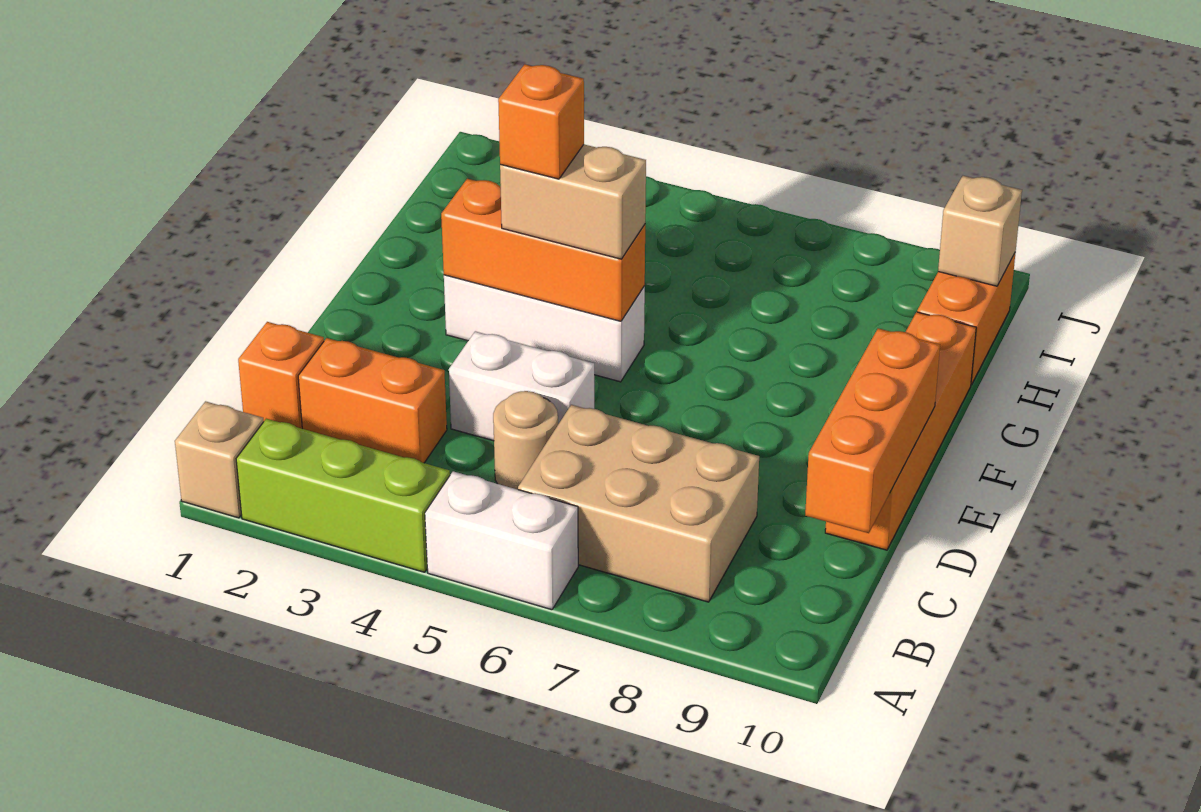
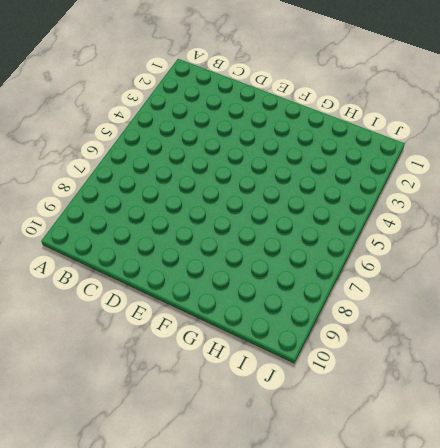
none -> tan brick A1 level 1
none -> lime brick A2:A4 level 1
none -> white brick A5:A6 level 1

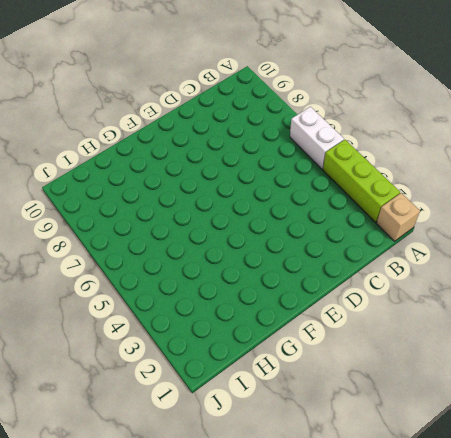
none -> tan brick B6:C8 level 1
none -> orange brick C1 level 1
none -> orange brick C2:C3 level 1

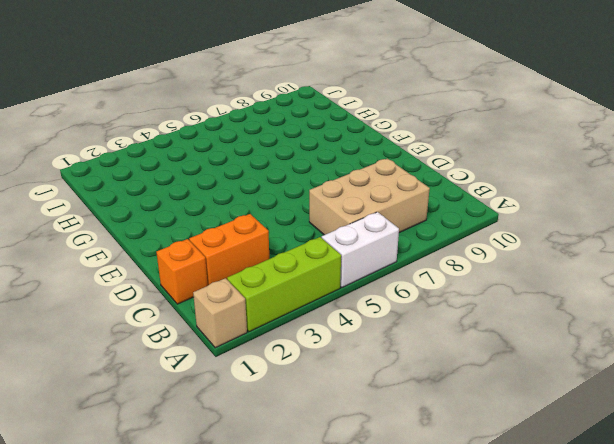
none -> tan round brick C5 level 1
none -> white brick D4:D5 level 1
none -> orange brick D10:G10 level 1

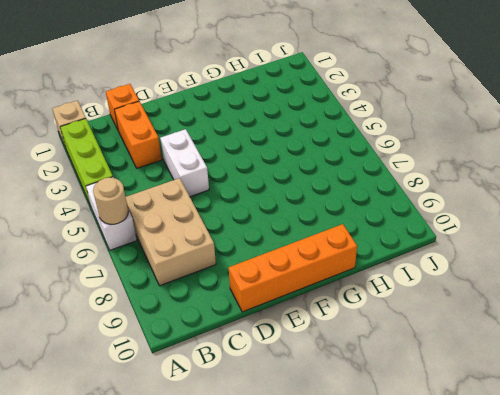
tan round brick A6 level 2 -> tan round brick C5 level 1
none -> white brick F3:F5 level 1
none -> orange brick H10:I10 level 1
none -> orange brick C10:E10 level 2

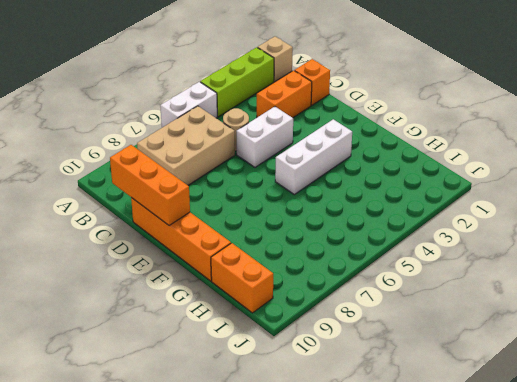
none -> orange brick F3:F5 level 2
none -> tan brick I10 level 2
none -> tan brick F4:F5 level 3

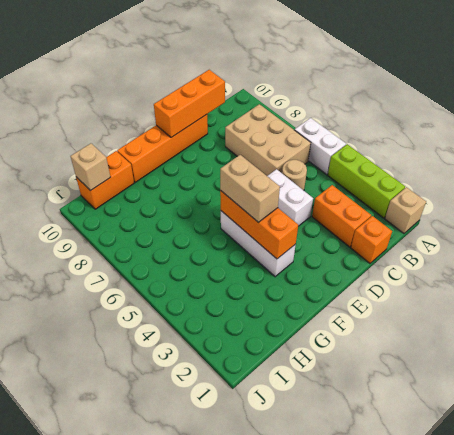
none -> orange brick F4 level 4

